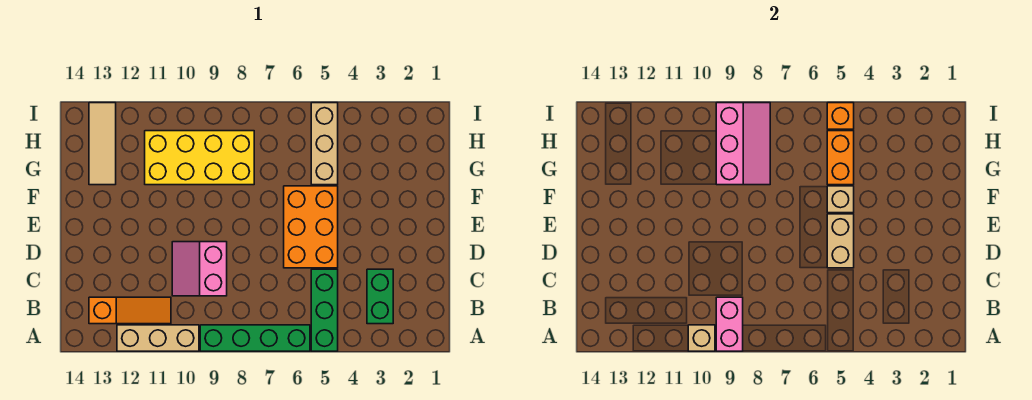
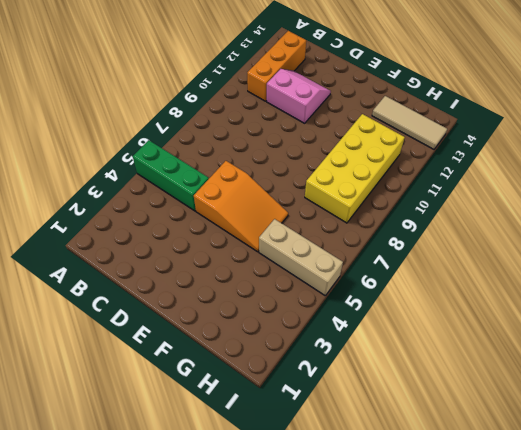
orange brick B11:B13 level 1 -> orange slope B11:B13 level 1 top 13
pink slope C11:D12 level 1 top 11 -> pink slope C9:D10 level 1 top 9
orange slope D5:F6 level 1 top D -> orange brick D5:F6 level 1
none -> green brick A6:A9 level 1
none -> tan brick A10:A12 level 1
none -> green brick B3:C3 level 1

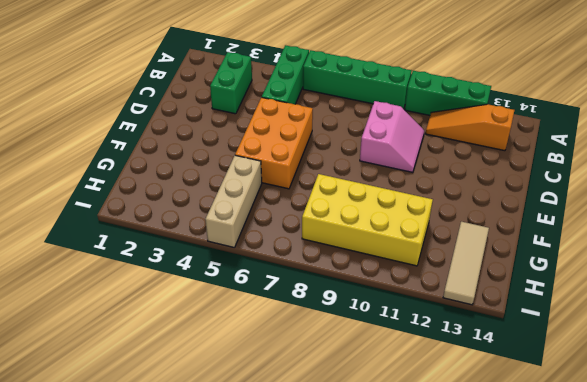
green brick A10:A12 level 1 -> tan brick A10:A12 level 1
none -> pink brick A9:B9 level 2
none -> tan brick A10 level 2
none -> tan brick D5:E5 level 2

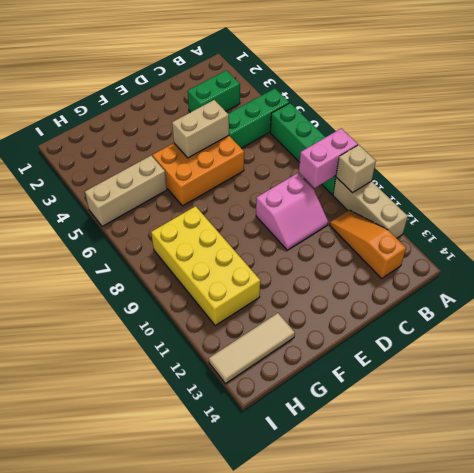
none -> tan brick F5 level 2
none -> orange brick G5:H5 level 2
none -> pink slope G8:I9 level 2 top 9

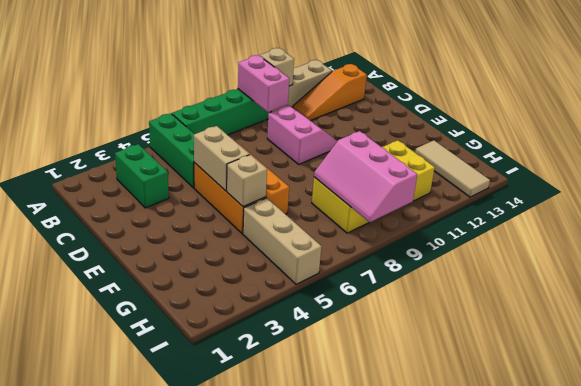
none -> orange brick G5:H5 level 2
none -> orange brick I5 level 2

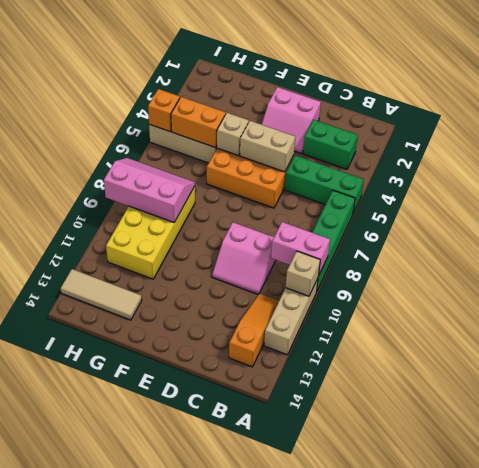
pink slope D2:E3 level 1 top 2 -> none

